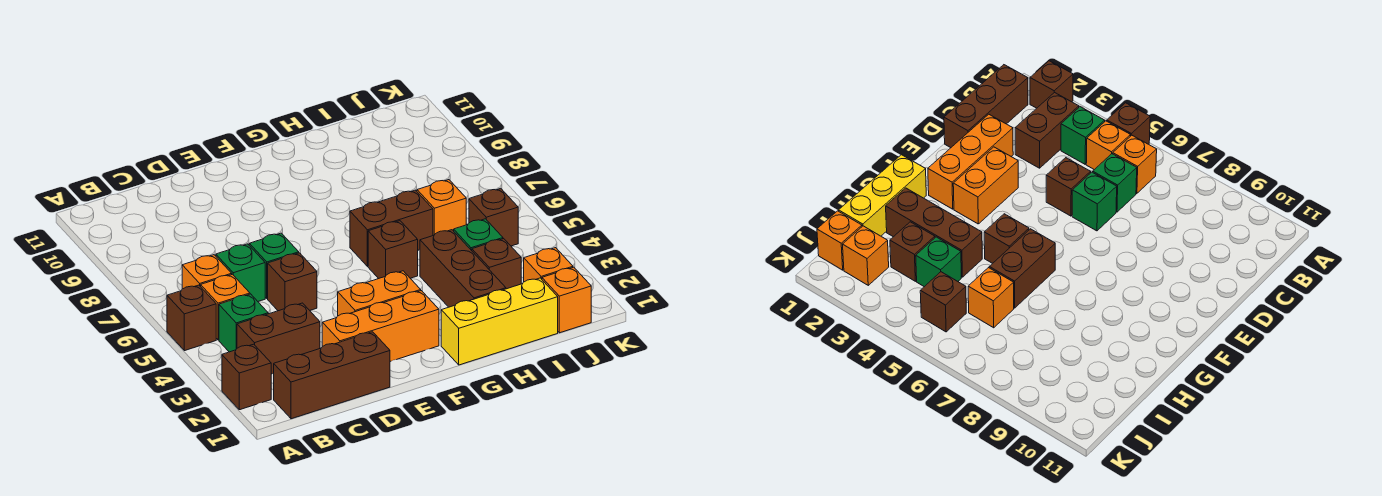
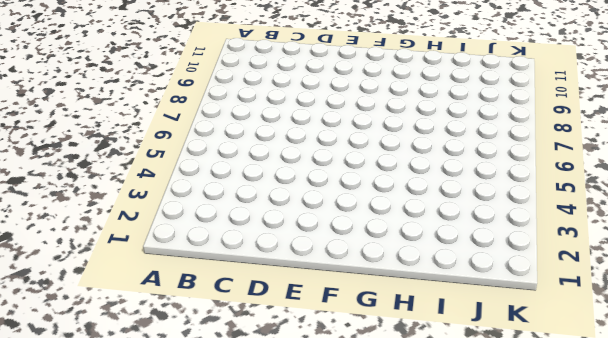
none -> brown brick A2 level 1
none -> brown brick A5 level 1
none -> brown brick B1:D1 level 1

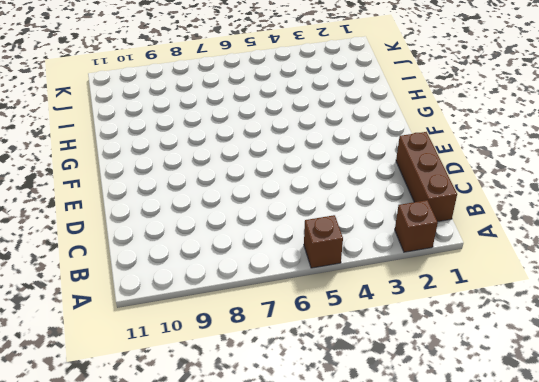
none -> brown brick B3:C3 level 1
none -> green brick B4 level 1
none -> orange brick B5 level 1

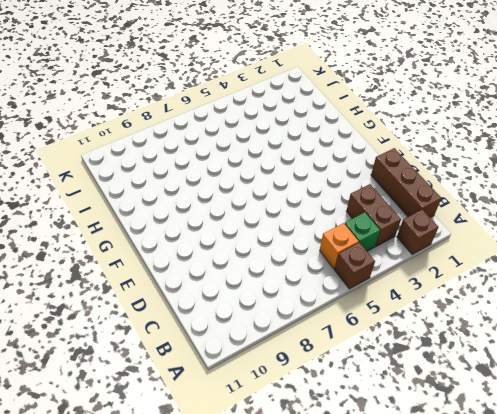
none -> orange brick B6 level 1
none -> green brick C6 level 1
none -> orange brick D2:F2 level 1

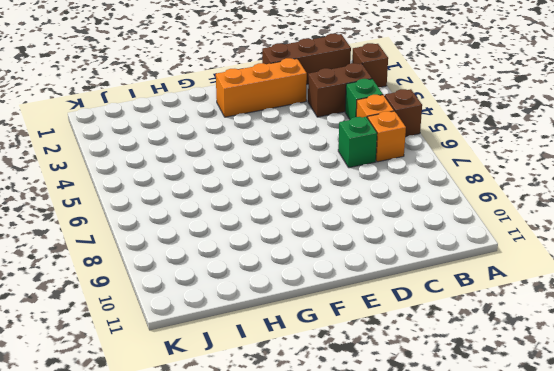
none -> brown brick D5 level 1
none -> green brick D6 level 1
none -> orange brick E3:F3 level 1

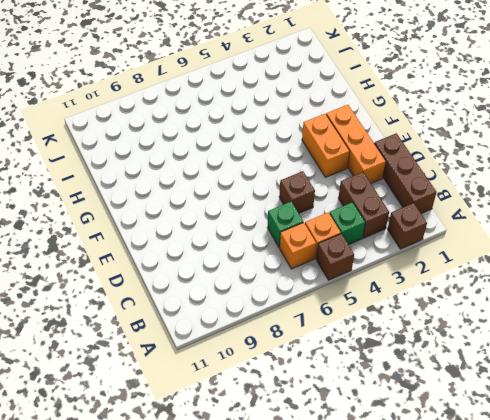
none -> green brick D6 level 1
none -> yellow brick G1:I1 level 1
none -> brown brick G5 level 1

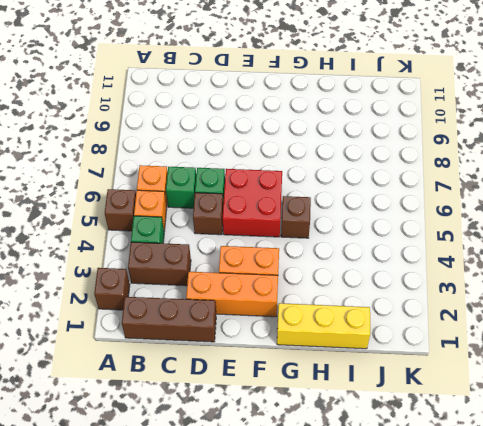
red brick E5:F6 level 1 -> none
none -> brown brick G6:H6 level 1
none -> brown brick H2:H4 level 1
none -> brown brick I3 level 1

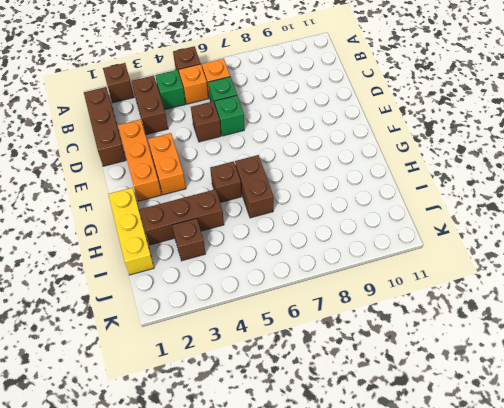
none -> green brick I4 level 1
none -> orange brick I6 level 1
none -> orange brick J1 level 1

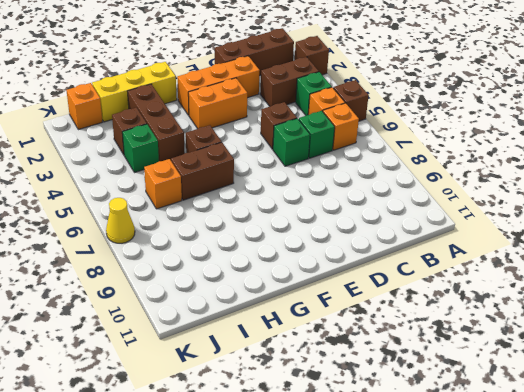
yellow cone K7 level 1 -> none
none -> orange brick J2 level 1
none -> brown brick J5 level 1

